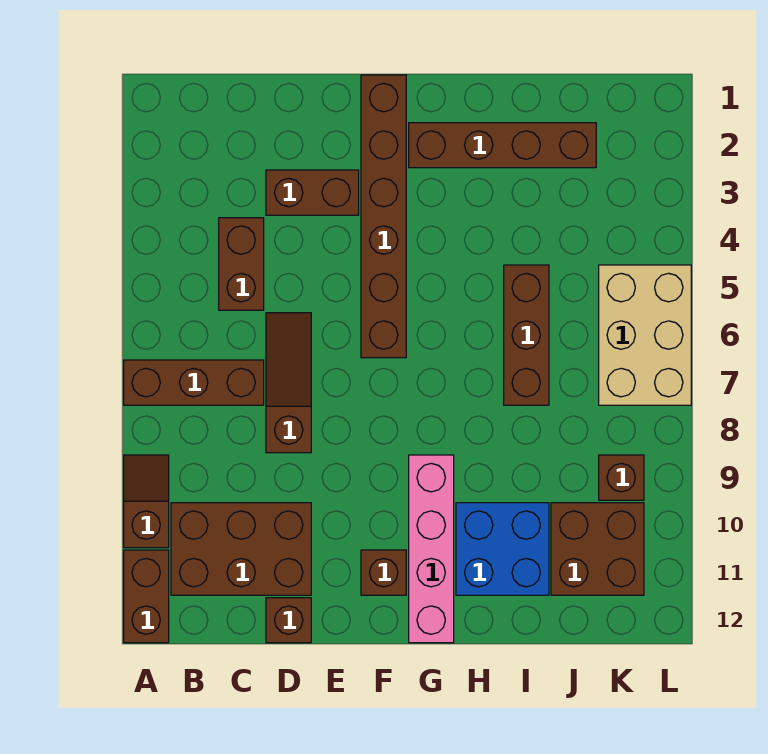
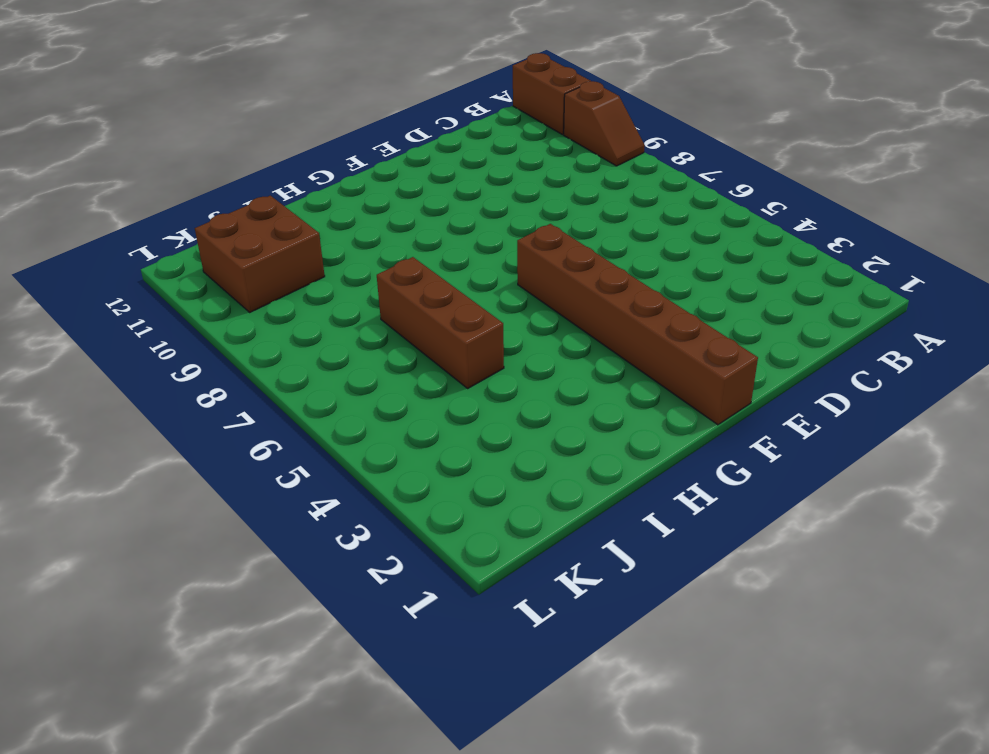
none -> brown brick A7:C7 level 1
none -> brown brick B10:D11 level 1
none -> brown brick C4:C5 level 1

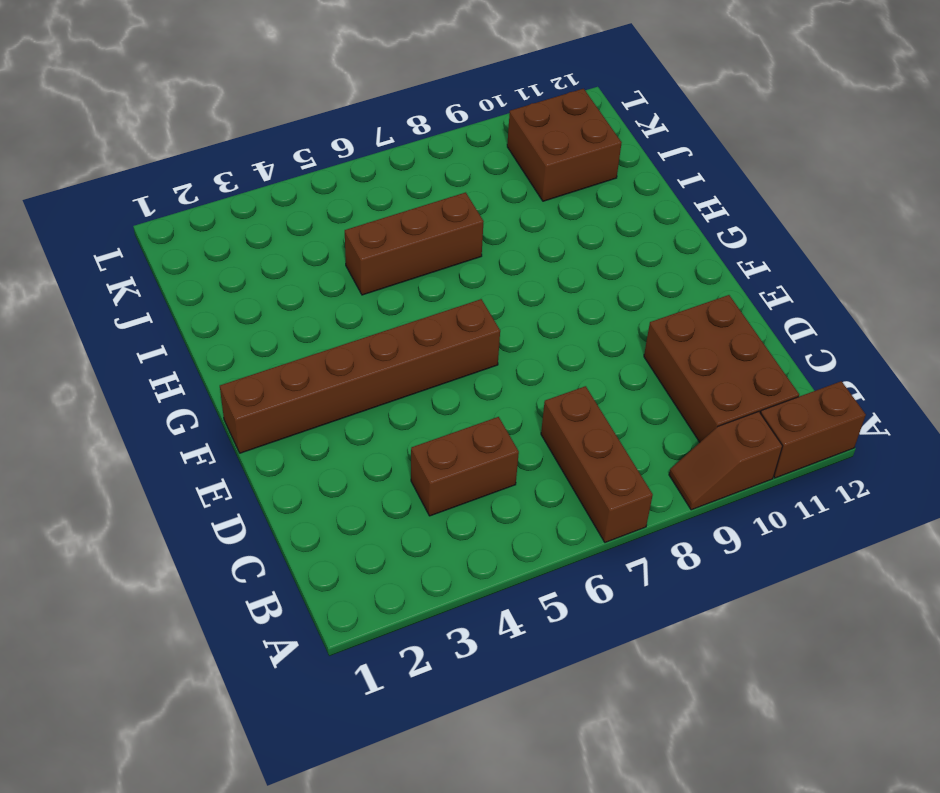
none -> brown brick D3:E3 level 1
none -> brown slope D6:D8 level 1 top 8
none -> brown brick D12 level 1

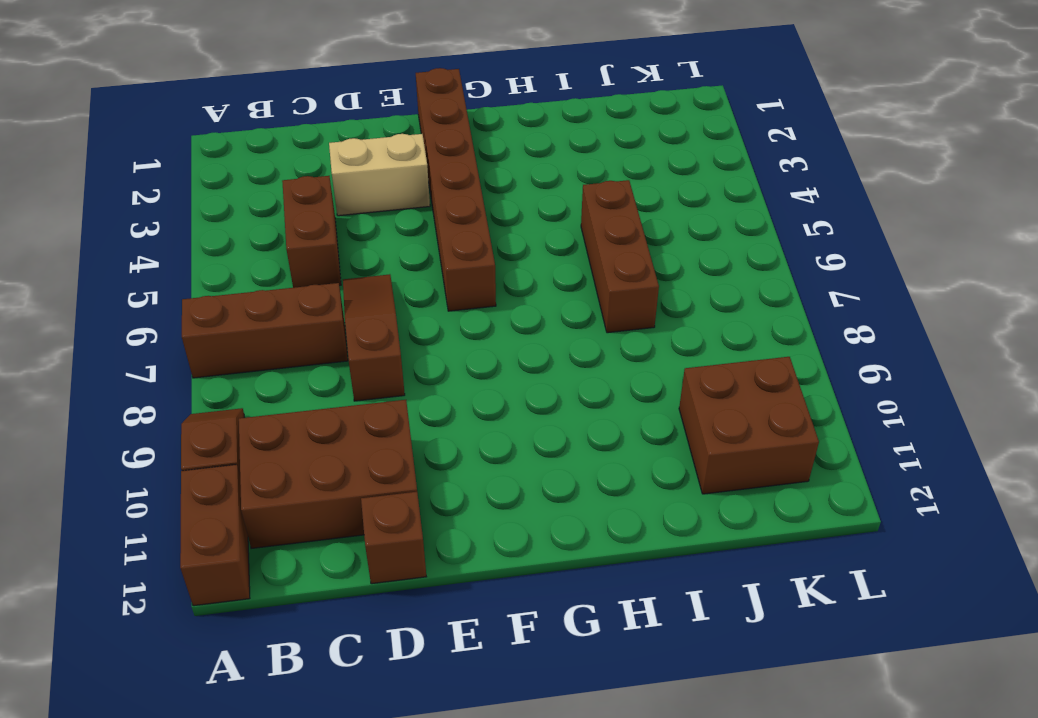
tan brick D3:E3 level 1 -> brown brick D3:E3 level 1
none -> brown brick F11 level 1
none -> brown brick G2:J2 level 1
none -> pink brick G9:G12 level 1

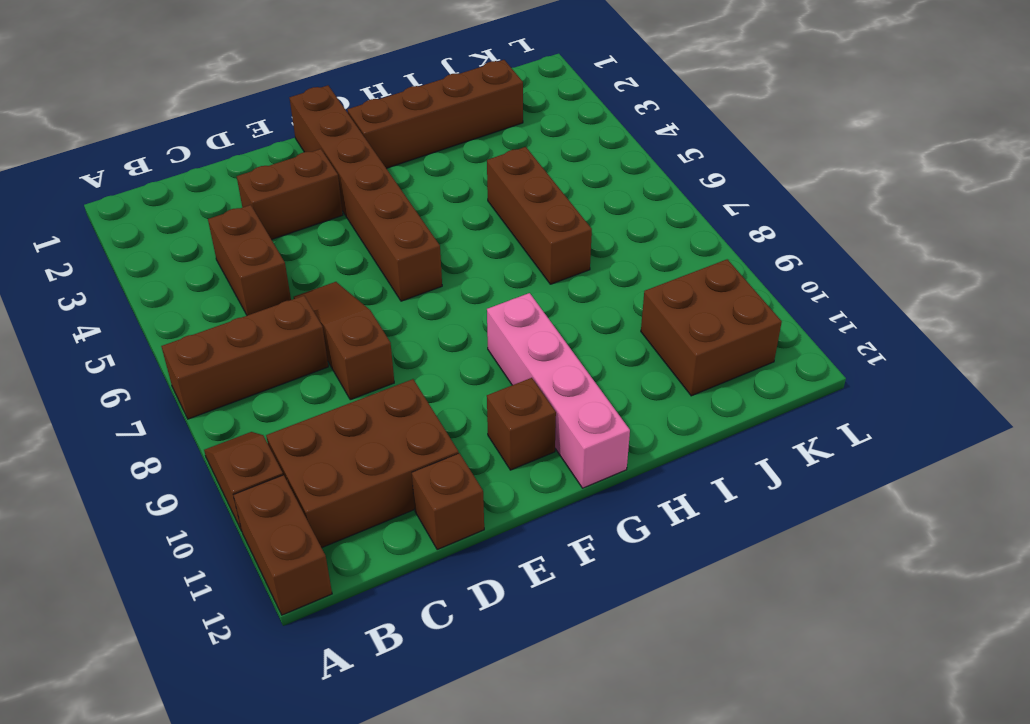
none -> blue brick H10:I11 level 1
none -> tan brick K5:L7 level 1
none -> brown brick K9 level 1

